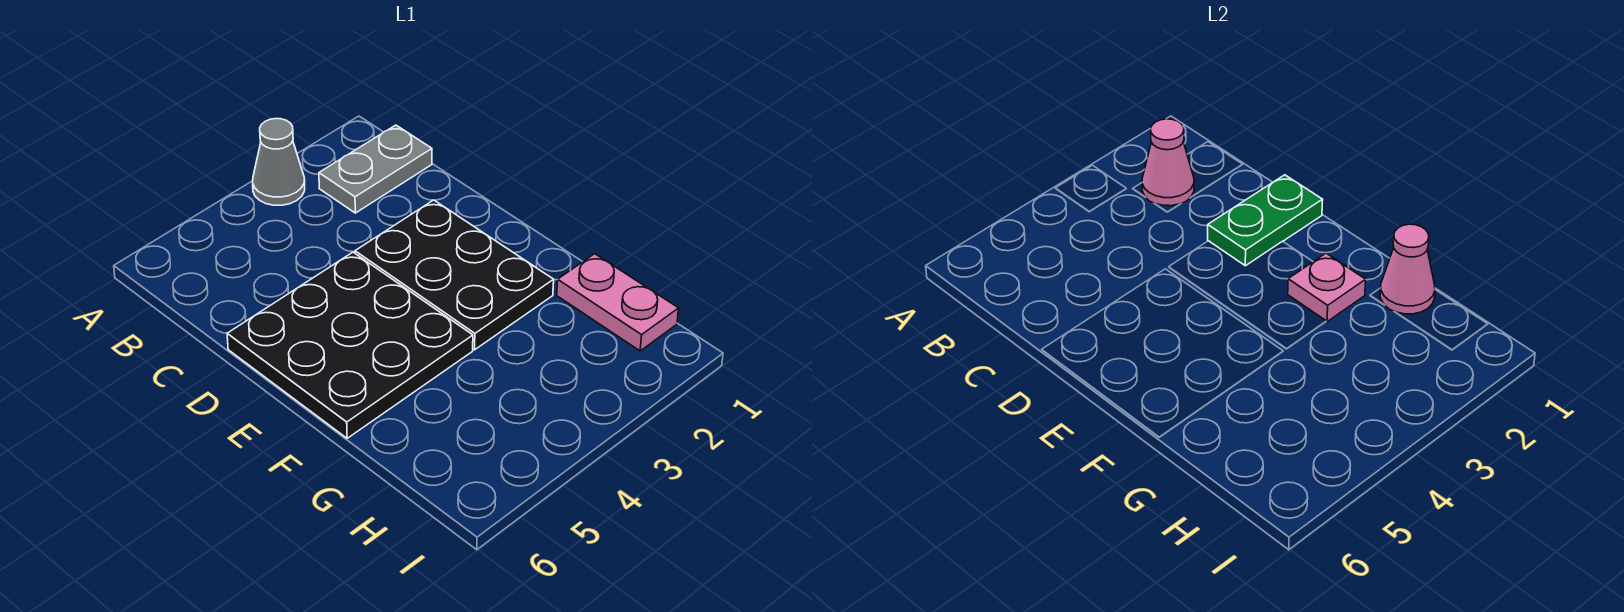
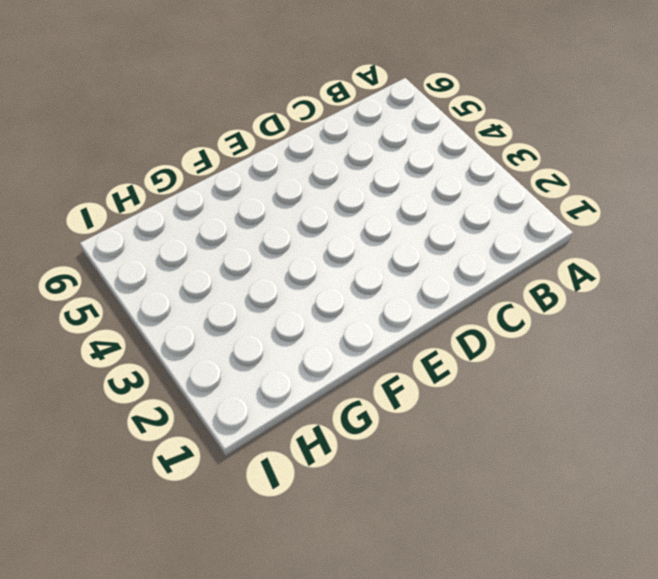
none -> grey cone A3 level 1
none -> grey plate B1:B2 level 1

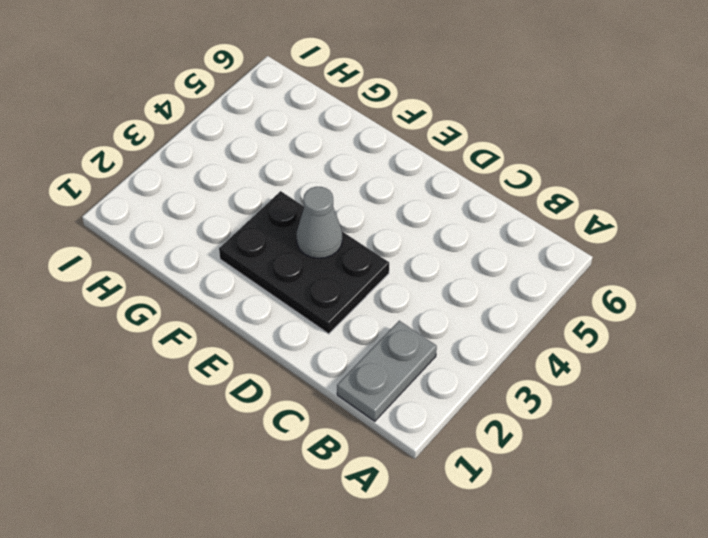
grey cone E3 level 2 -> grey cone A3 level 1
none -> black plate D4:F6 level 1
none -> pink plate G1:H1 level 1

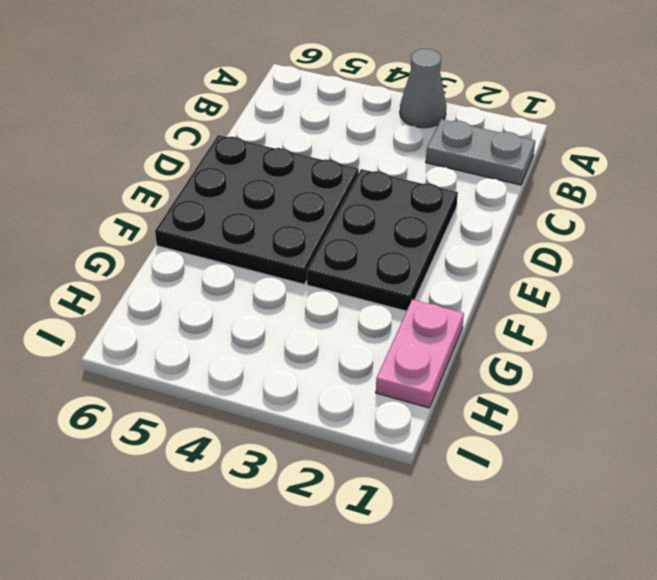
none -> pink cone B2 level 2
none -> green plate D1:D2 level 2

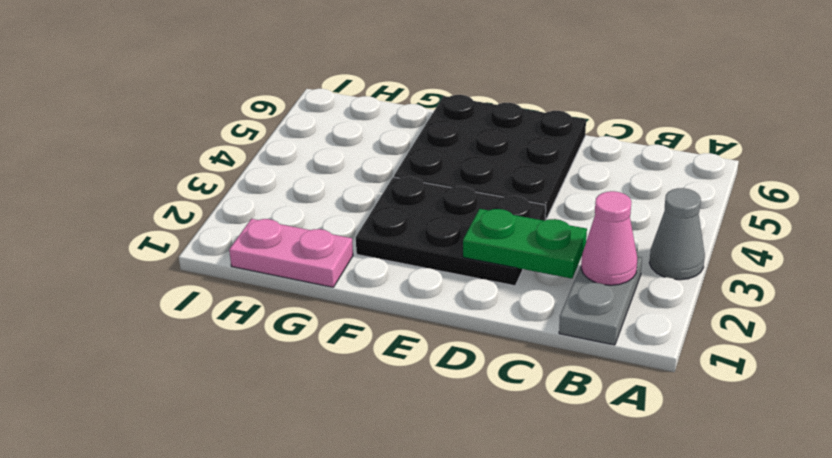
green plate C2:D2 level 2 -> green plate D1:D2 level 2
none -> pink plate F2 level 2
none -> pink cone G1 level 2

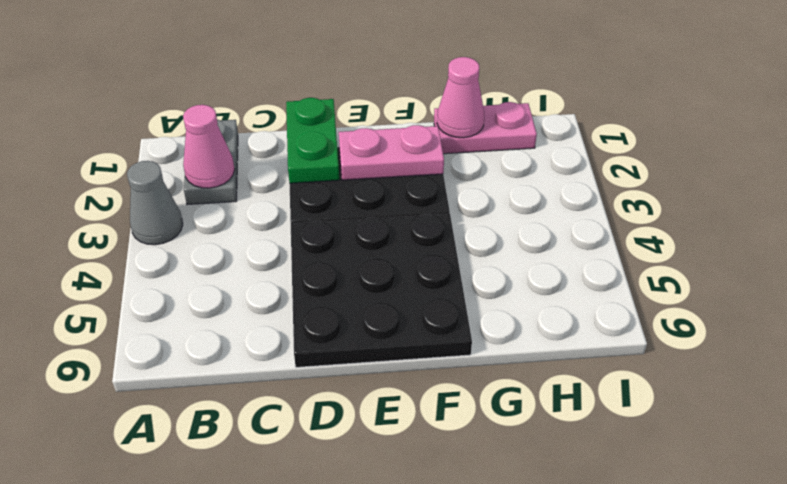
pink plate E2:F2 level 2 -> pink plate F2 level 2

